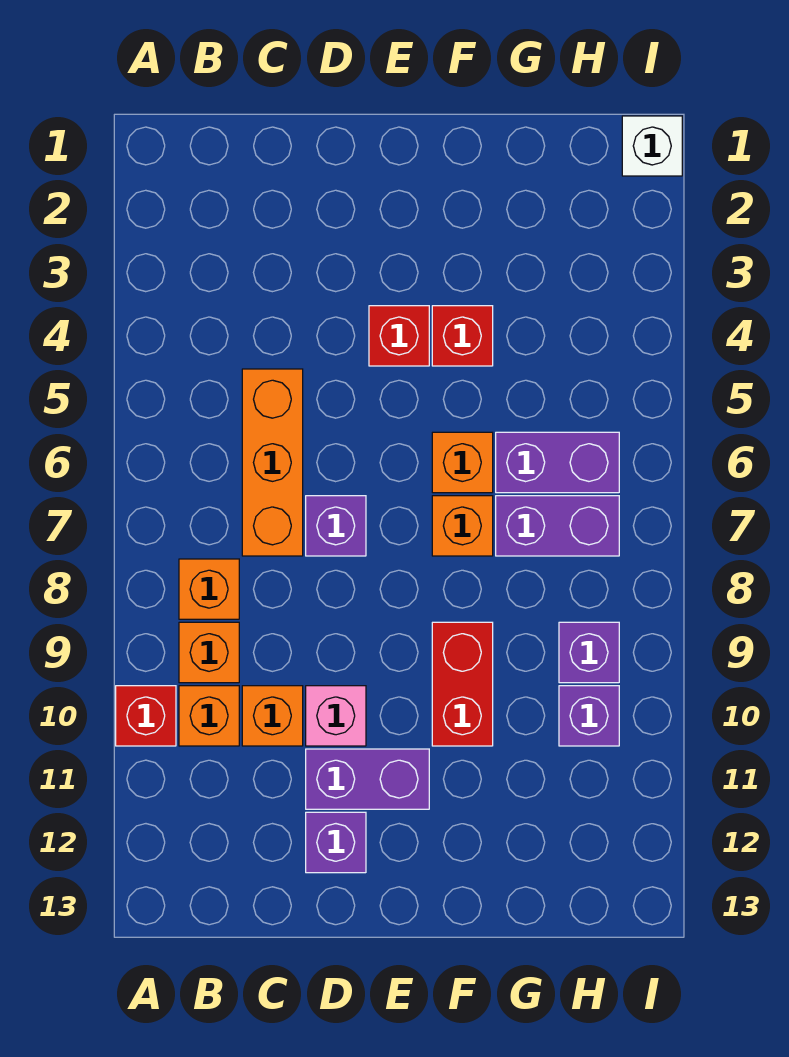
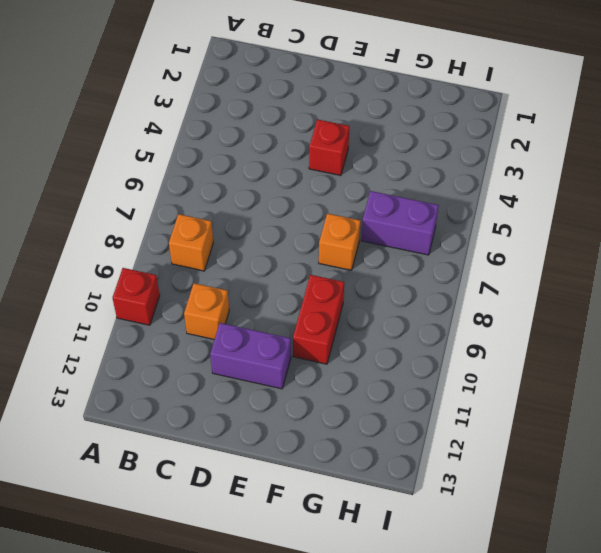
none -> orange brick B9 level 1
none -> orange brick B10 level 1
none -> orange brick C5:C7 level 1

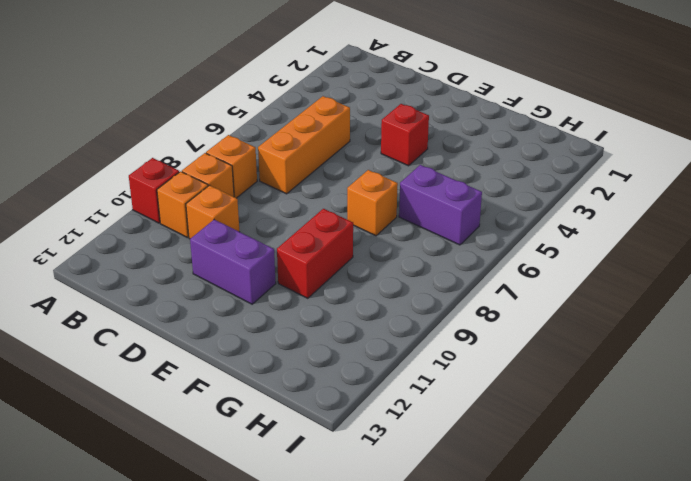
none -> purple brick D7 level 1
none -> pink brick D10 level 1
none -> purple brick D12 level 1

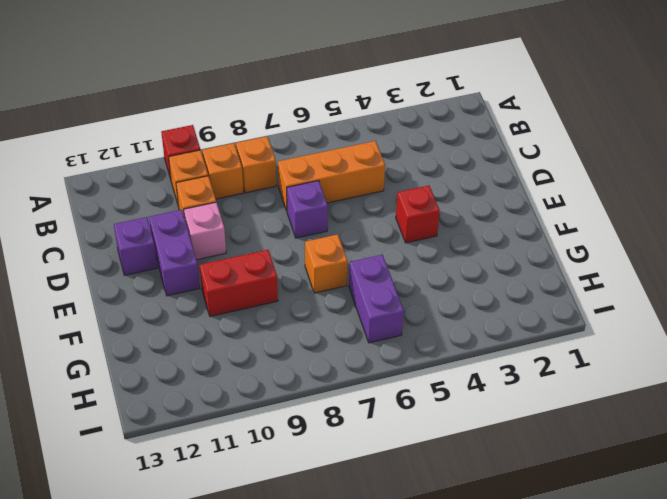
none -> red brick F4 level 1
none -> orange brick F6 level 1
none -> purple brick G7:H7 level 1

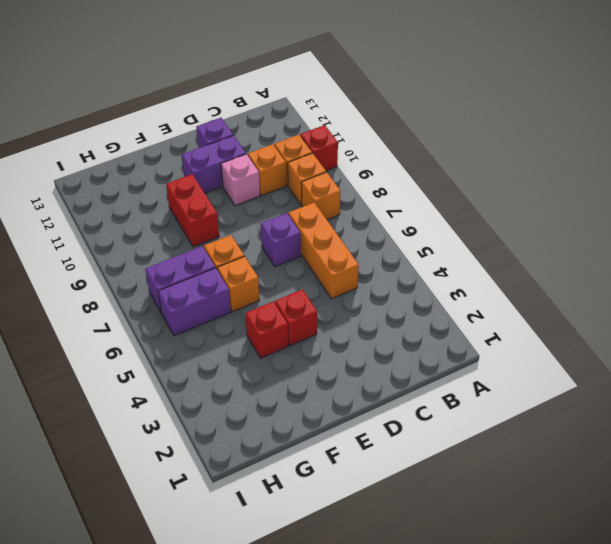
none -> purple brick H9 level 1
none -> purple brick H10 level 1
none -> white brick I1 level 1

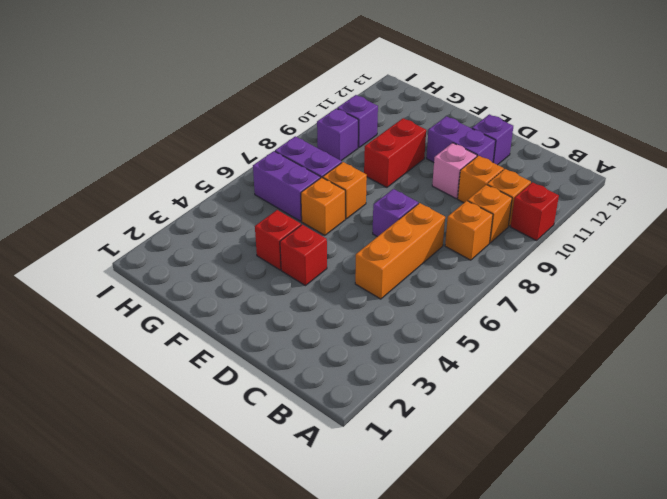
none -> white brick I1 level 1

